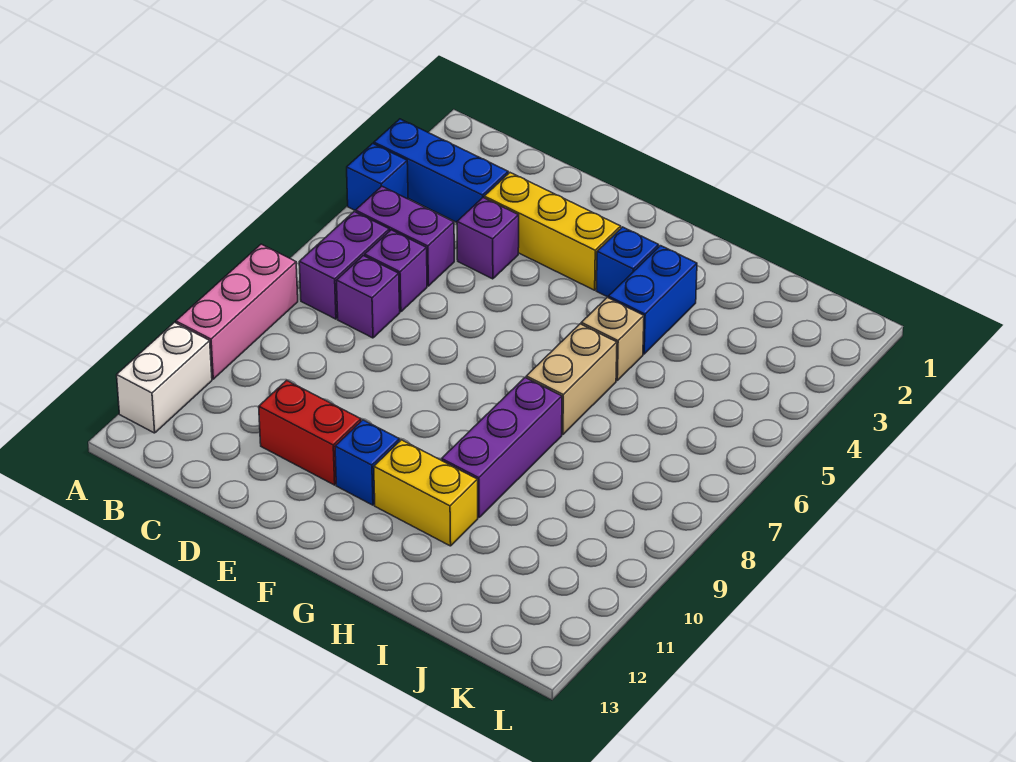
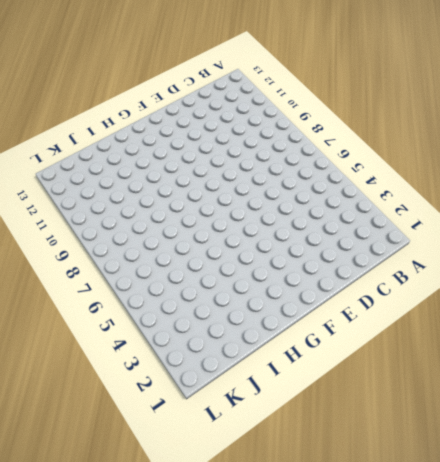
none -> blue brick A3:C3 level 1
none -> blue brick A4 level 1
none -> pink brick A8:A10 level 1

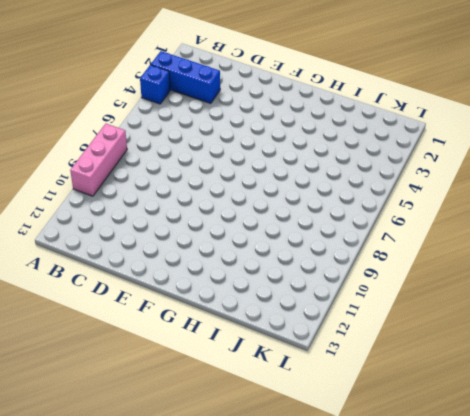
none -> white brick A11:A12 level 1
none -> purple brick B5:C5 level 1
none -> purple brick B6:B7 level 1

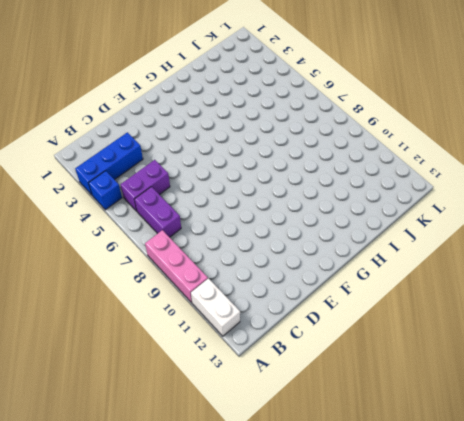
none -> purple brick C6 level 1
none -> purple brick C7 level 1
none -> yellow brick D3:F3 level 1

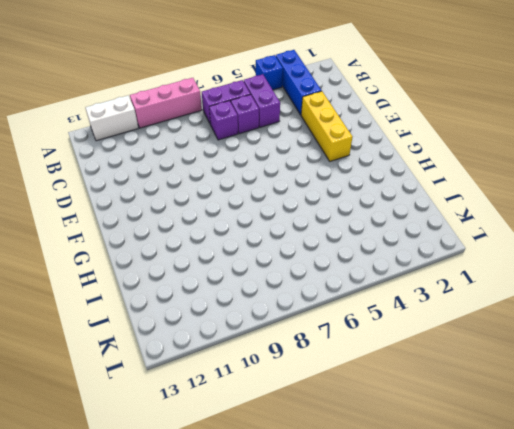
none -> purple brick D4 level 1
none -> red brick D11:E11 level 1
none -> blue brick F11 level 1

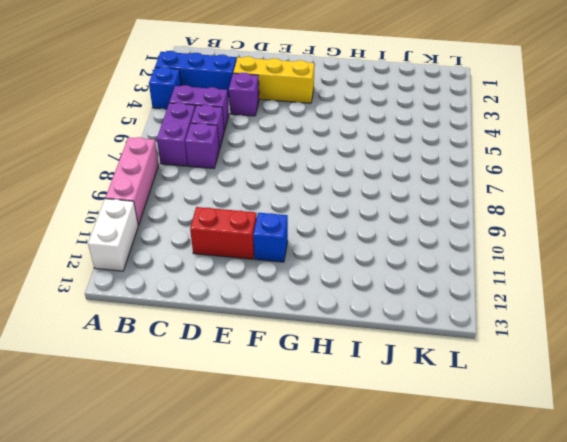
none -> blue brick G3 level 1
none -> yellow brick G11:H11 level 1
none -> blue brick H3:H4 level 1

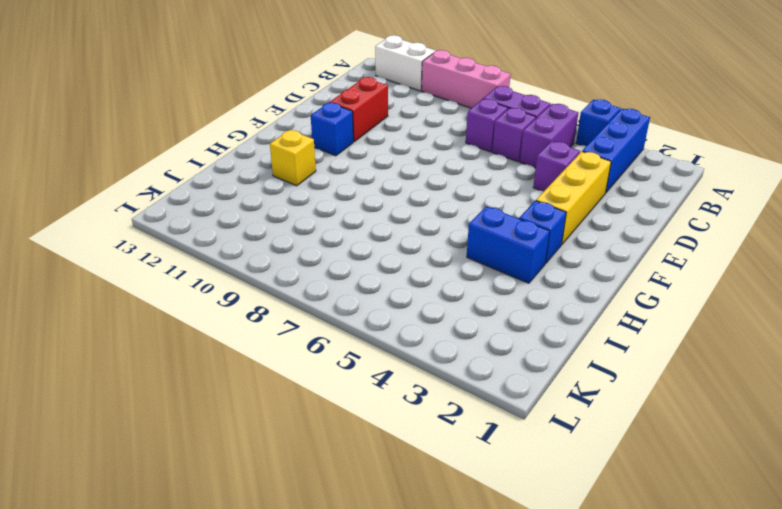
yellow brick H11 level 1 -> yellow brick G11:H11 level 1
none -> tan brick H5 level 1
none -> tan brick H6:H7 level 1
none -> purple brick H8:H10 level 1

